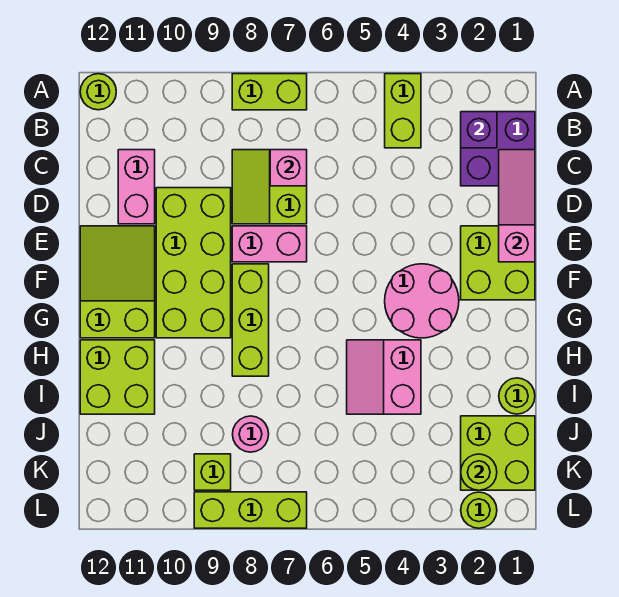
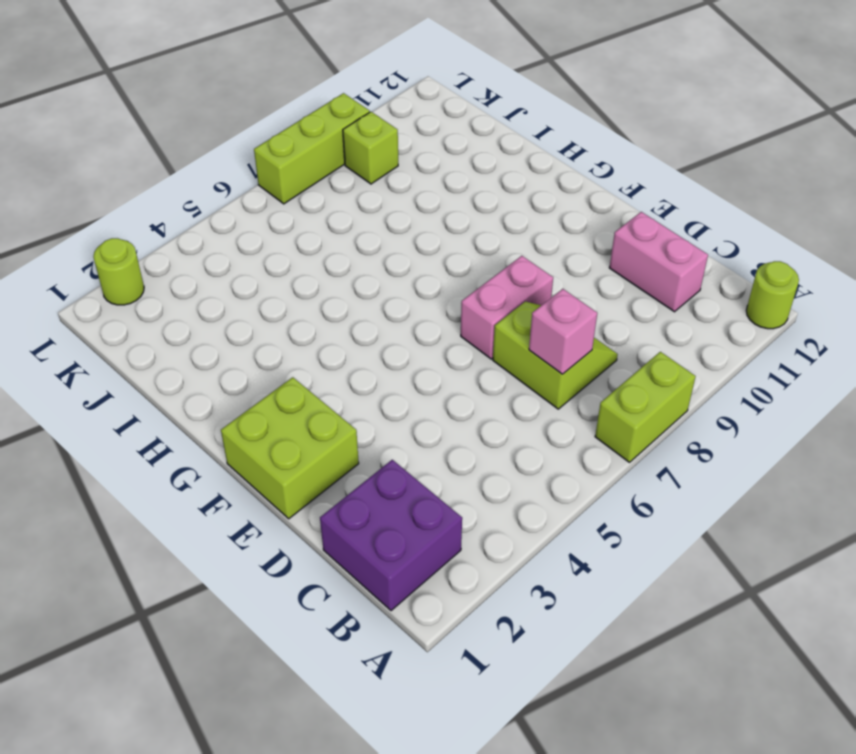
none -> lime brick A4:B4 level 1
none -> lime brick D9:G10 level 1
none -> lime slope E11:G12 level 1 top G

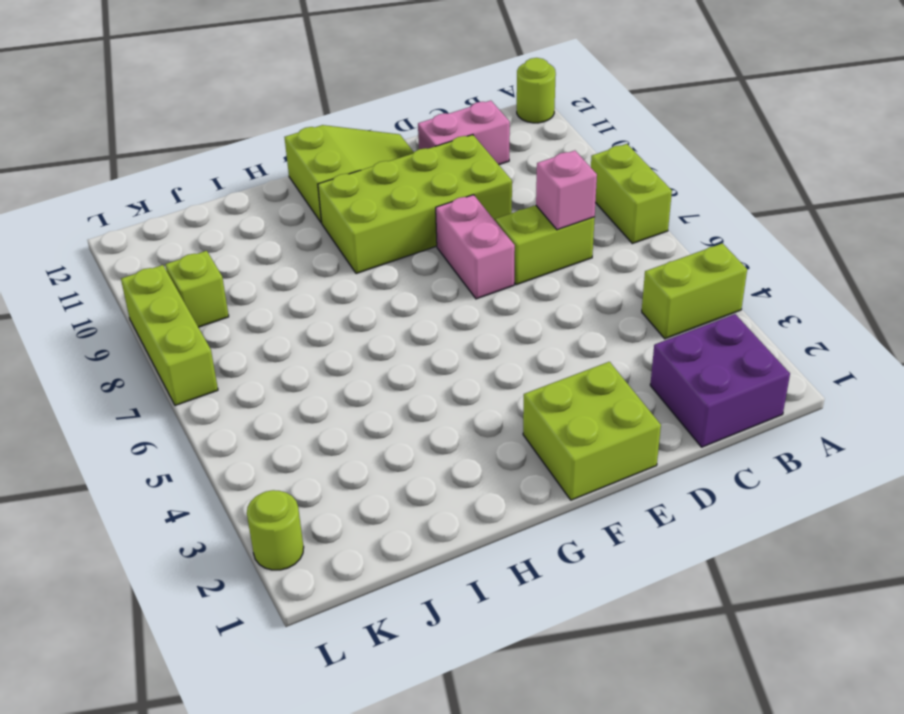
none -> pink round brick F3:G4 level 1
none -> lime brick F8:H8 level 1
none -> pink slope H4:I5 level 1 top 4

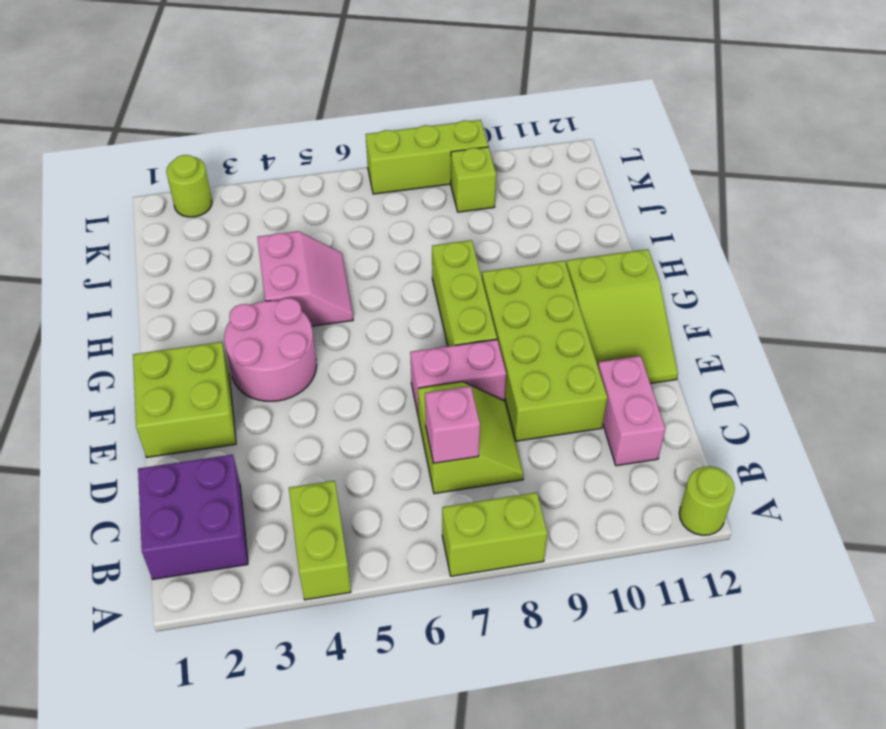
none -> lime brick H11:I12 level 1
none -> lime round brick I1 level 1
none -> lime brick J1:K2 level 1

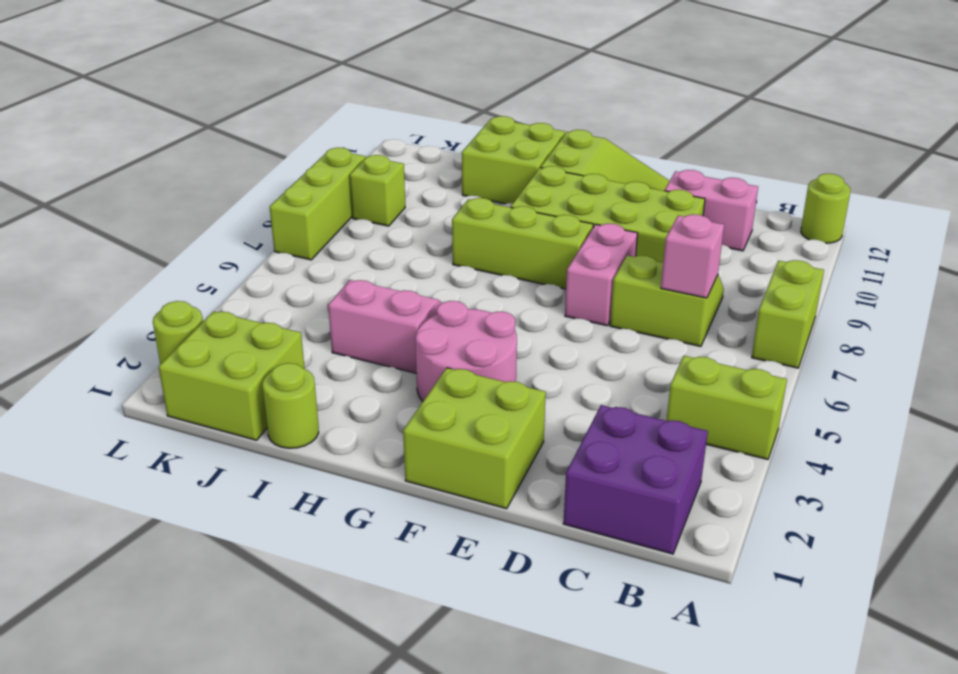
none -> pink round brick J8 level 1
none -> purple brick B2 level 2
none -> pink slope C1:E1 level 2 top E

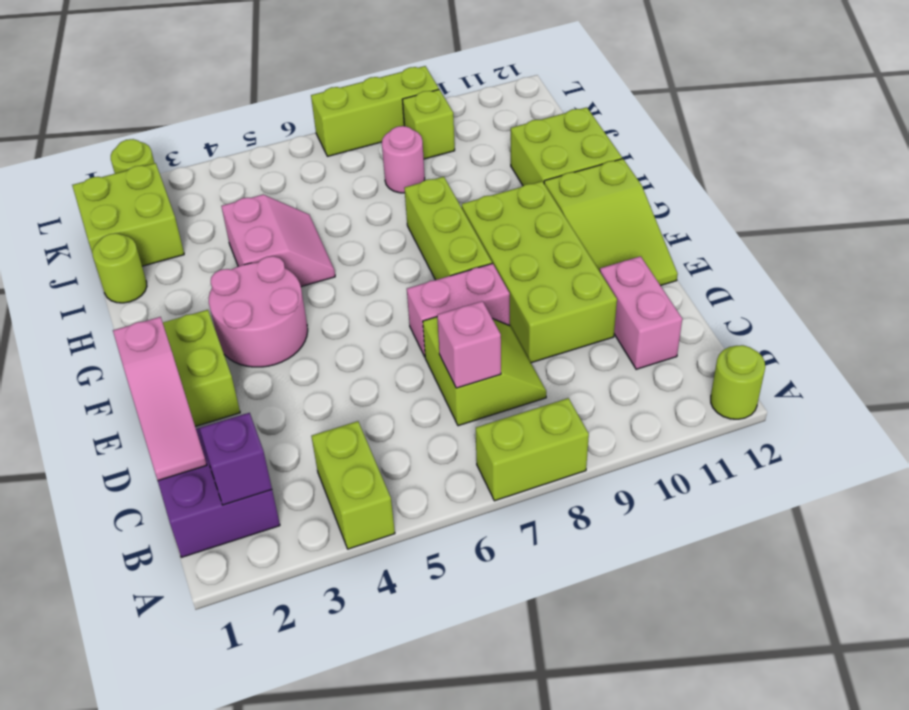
none -> lime round brick K2 level 2

